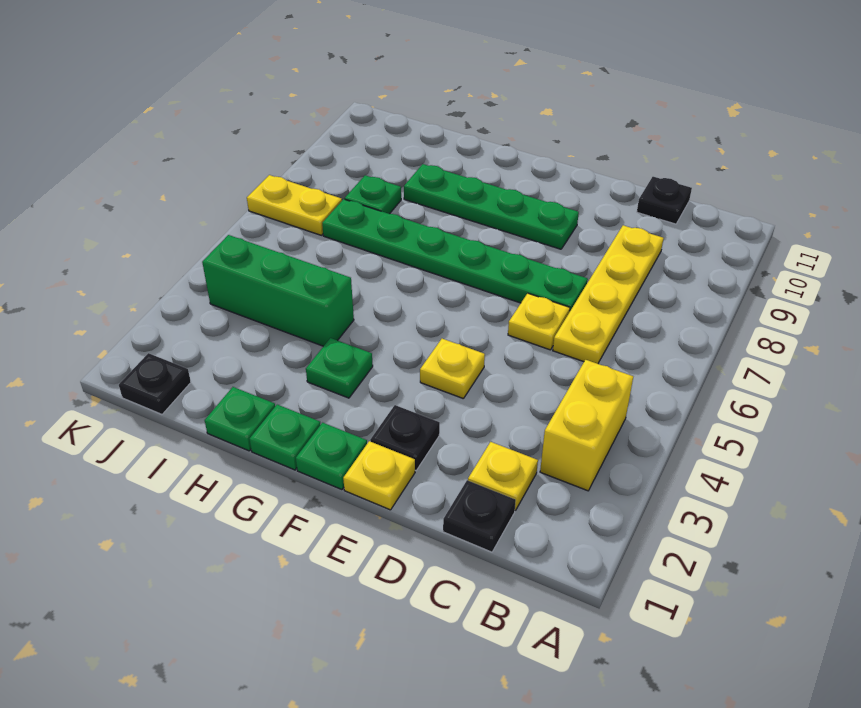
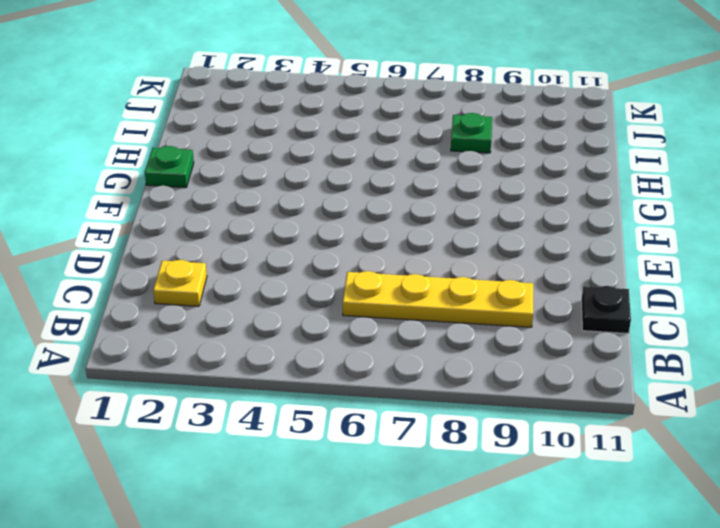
none -> yellow brick B3:B4 level 1
none -> black plate C1 level 1
none -> yellow plate D6 level 1

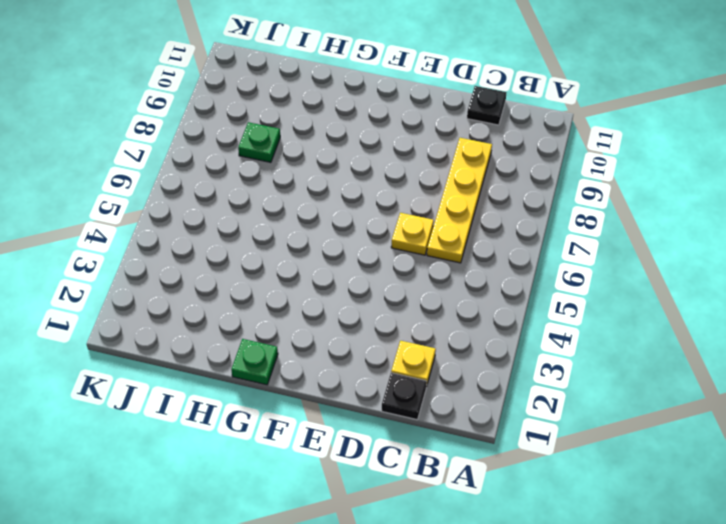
none -> yellow brick B3:B4 level 1
none -> green plate D7:I7 level 1
none -> yellow plate E1 level 1

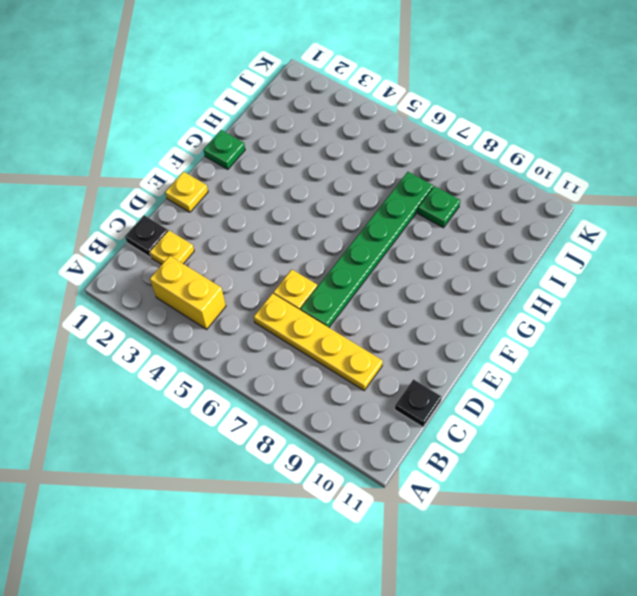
none -> black plate E2 level 1
none -> yellow plate E4 level 1
none -> green plate E9:H9 level 1

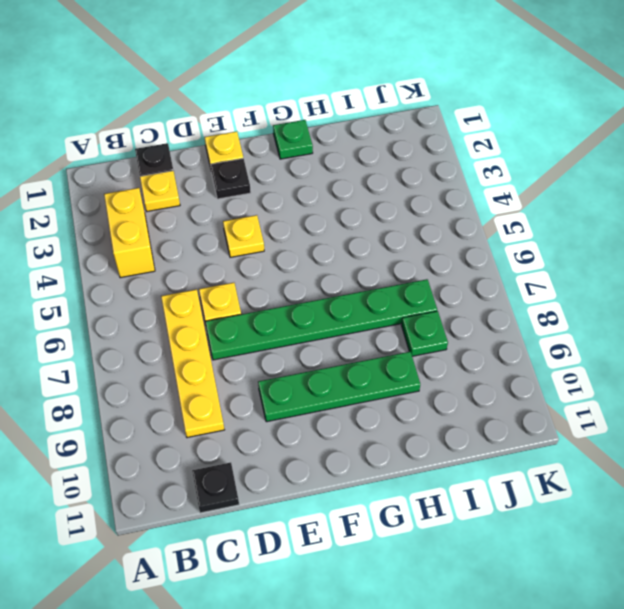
none -> green plate F1 level 1
none -> green plate G3 level 1
none -> green plate H1 level 1

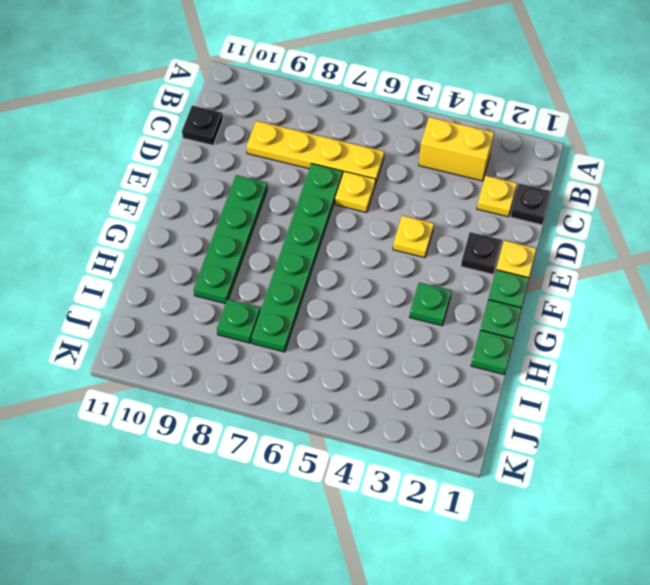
none -> green brick H4:J4 level 1
none -> black plate J1 level 1
none -> yellow plate J7:K7 level 1

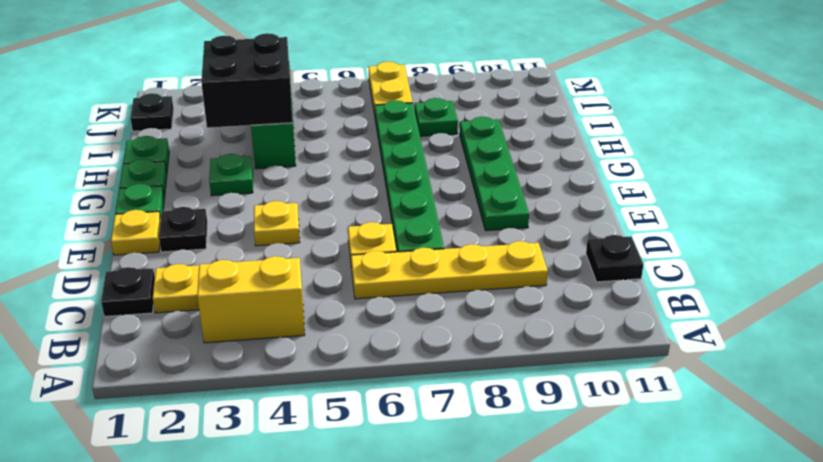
black brick H3:I4 level 2 -> none

